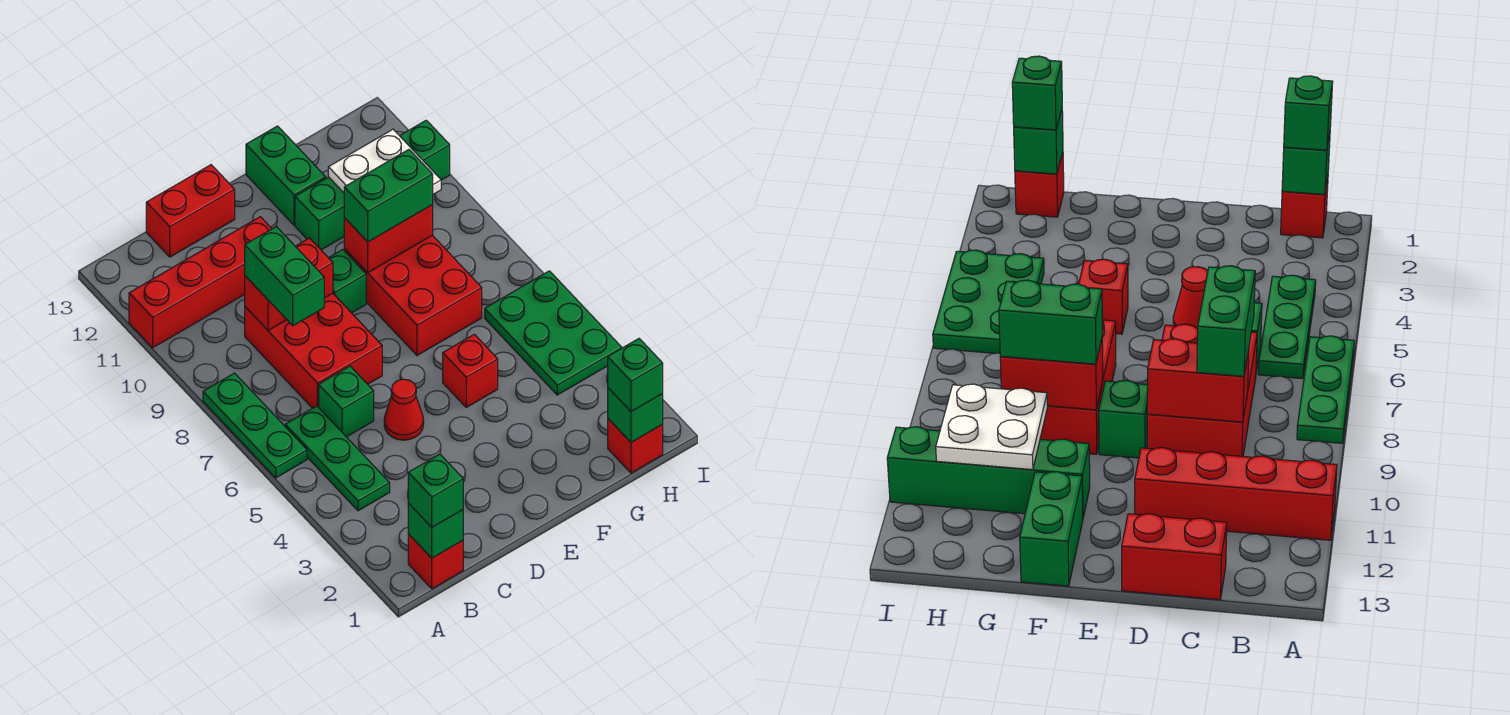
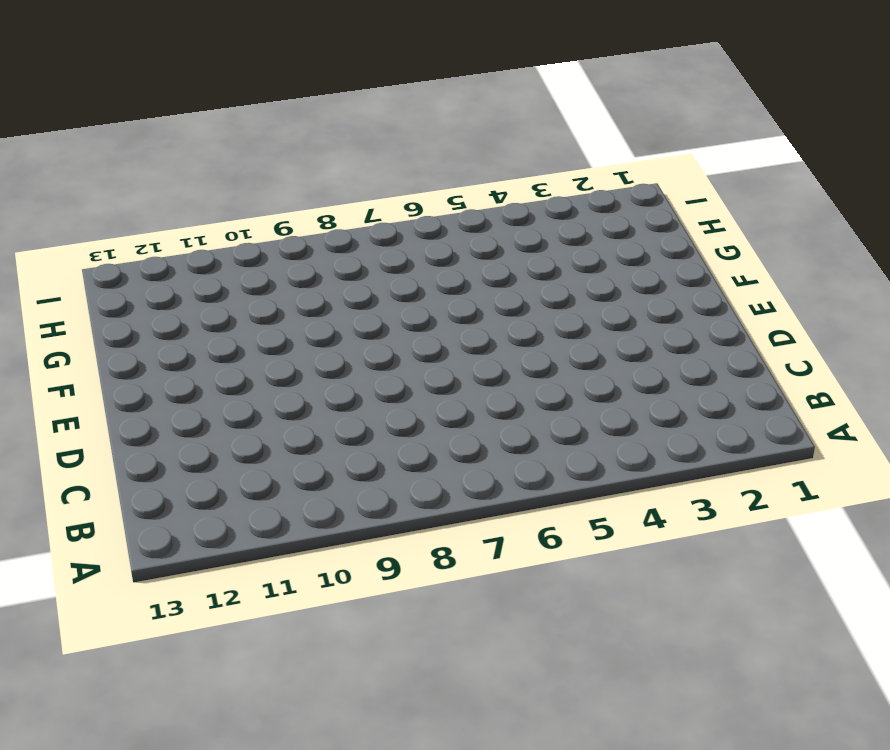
none -> green plate A6:A8 level 1
none -> red brick A11:D11 level 1
none -> red brick B1 level 1

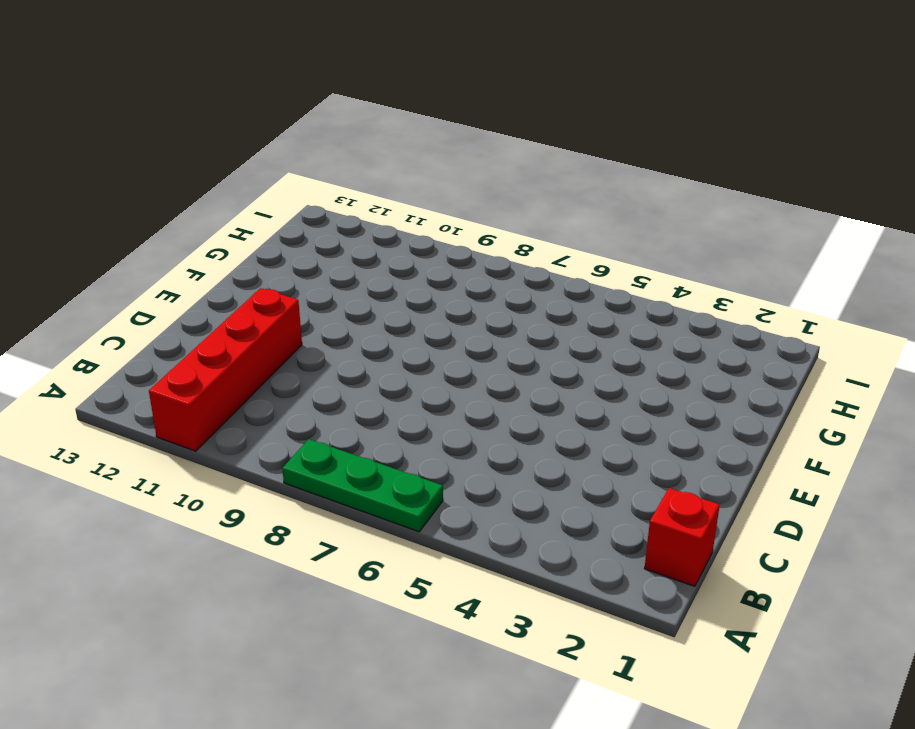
none -> green plate B4:B6 level 1
none -> green brick C6 level 1
none -> red brick C7:D9 level 1

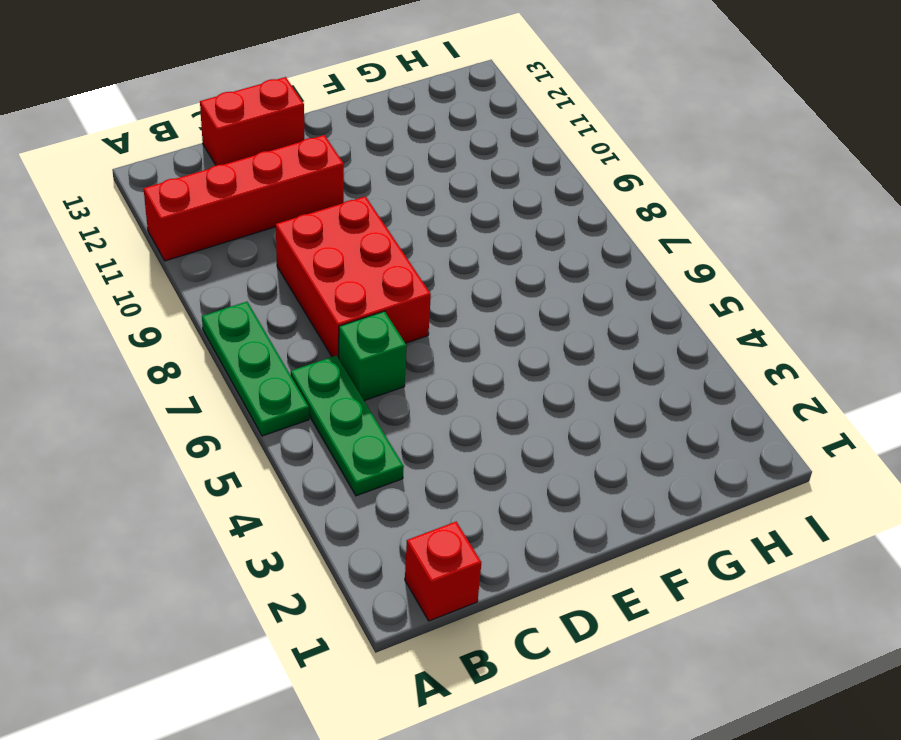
none -> red cone D5 level 1
none -> green brick E9 level 1
none -> red brick F5 level 1

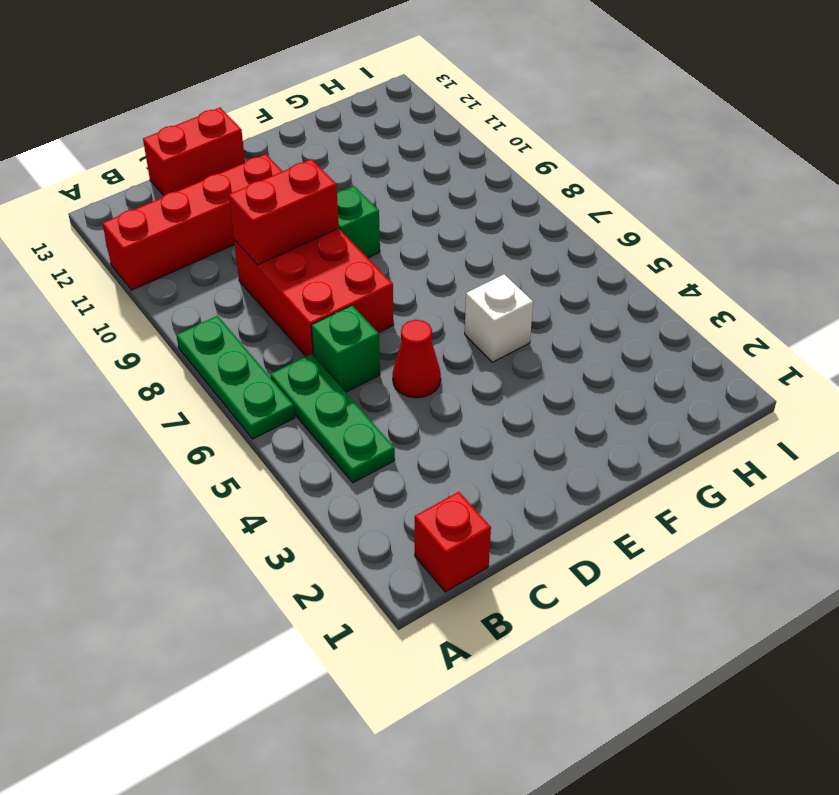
white brick F5 level 1 -> red brick F5 level 1
none -> red brick F7:G9 level 1
none -> green brick F11:I11 level 1
none -> green brick F12:F13 level 1

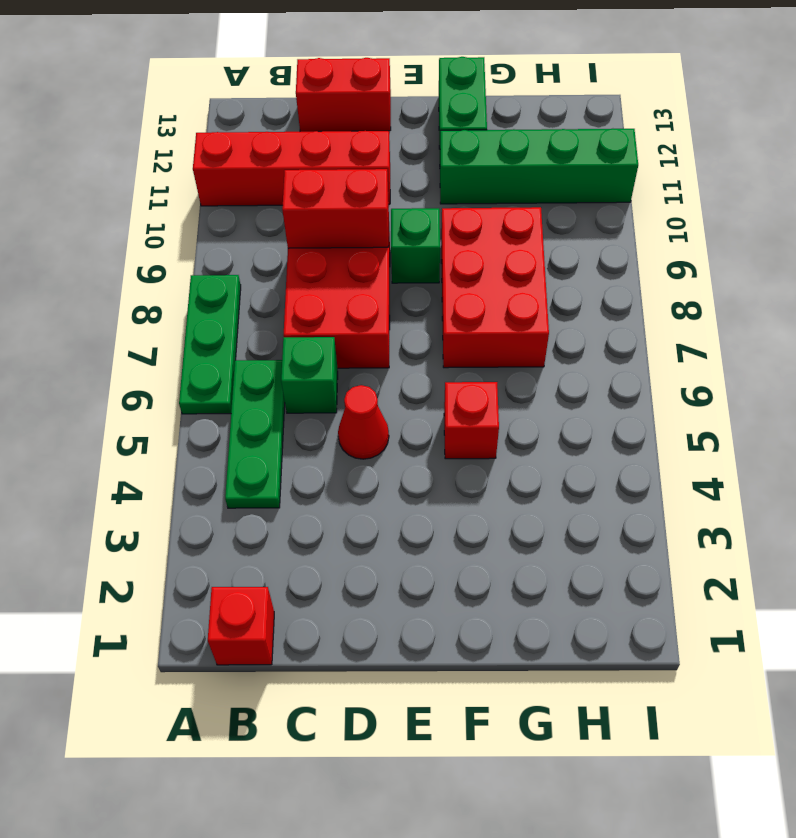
none -> red brick H1 level 1
none -> green plate H4:I6 level 1
none -> green brick B1 level 2

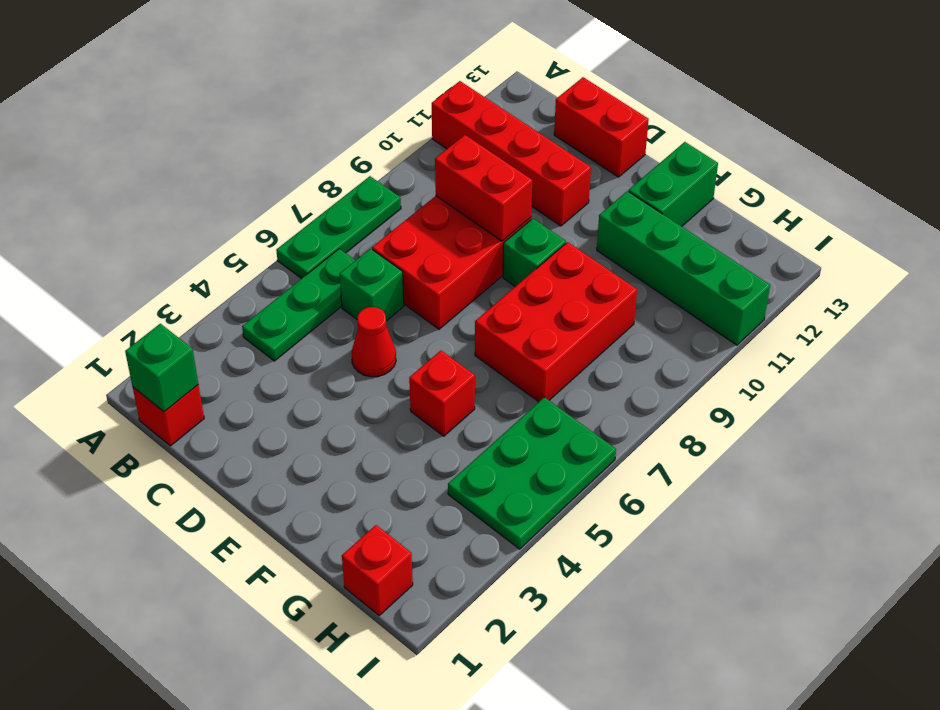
none -> red brick F9:G9 level 2
none -> white plate G10:H11 level 2
none -> green brick H1 level 2

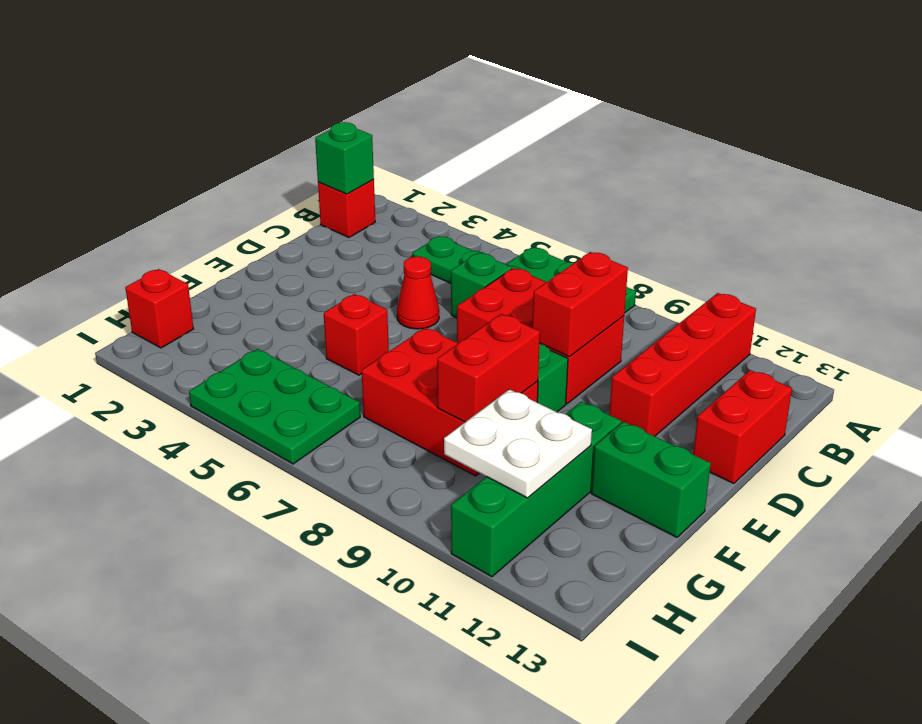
none -> green brick H1 level 2
none -> green brick B1 level 3
none -> green brick C8:C9 level 3

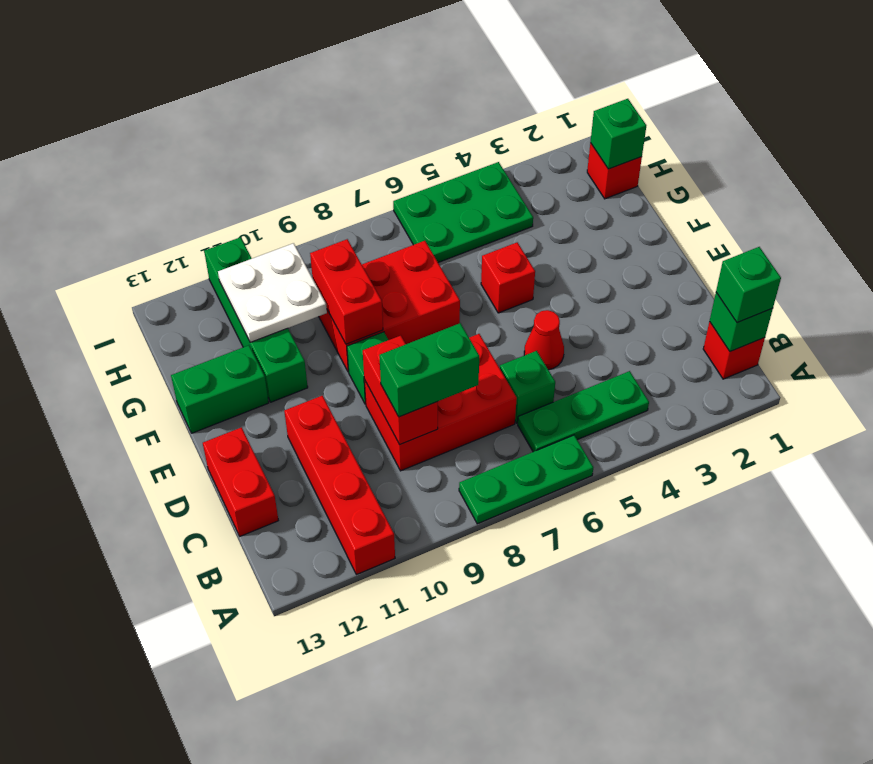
none -> green brick F9:G9 level 3
none -> green brick H1 level 3

